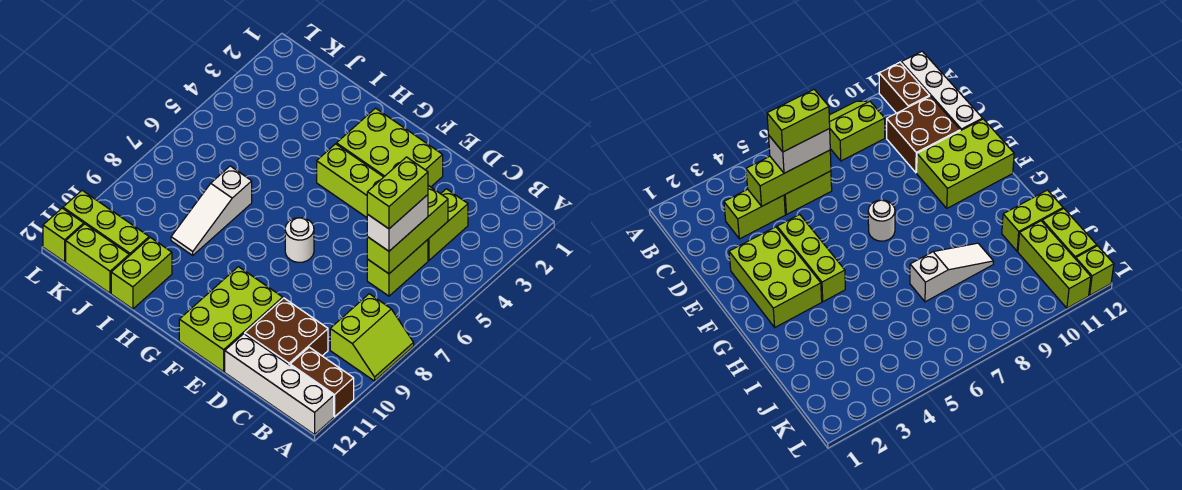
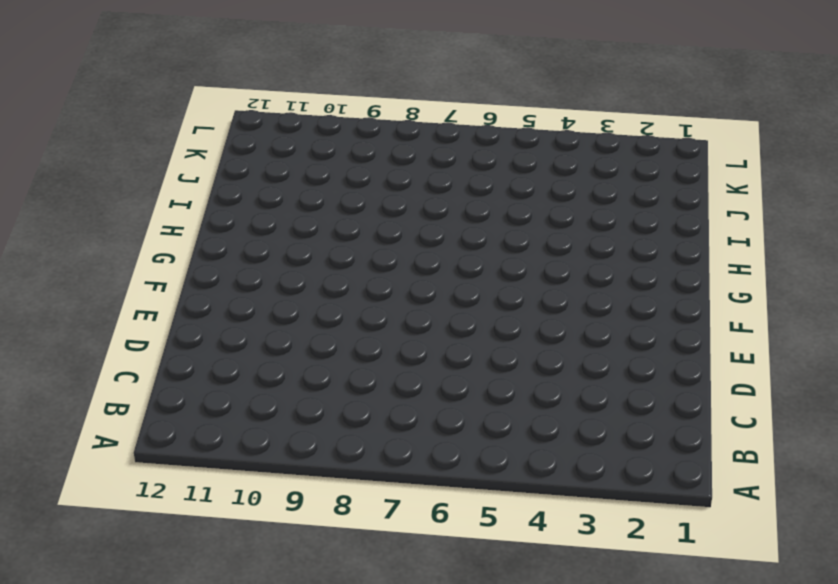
none -> lime slope A8:B9 level 1 top B
none -> brown brick A11:B11 level 1
none -> white brick A12:D12 level 1

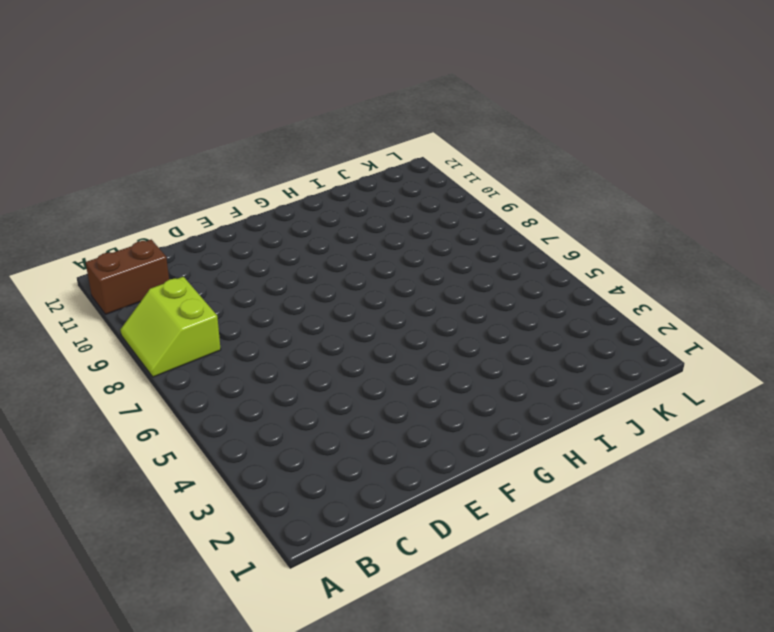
none -> white brick A12:D12 level 1
none -> lime brick C3:C4 level 1
none -> lime brick C5:C6 level 1

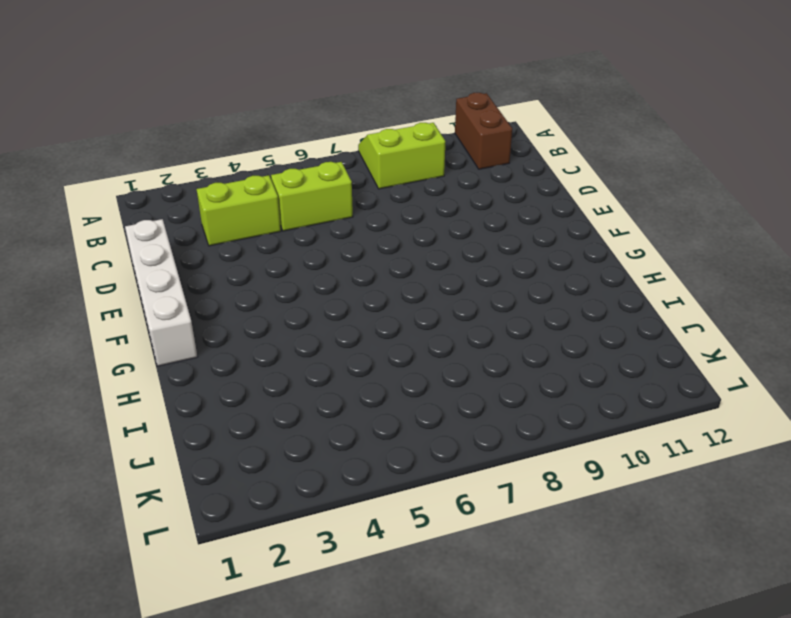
white brick D1:G1 level 1 -> white brick A12:D12 level 1
none -> brown brick C10:D11 level 1
none -> lime brick E2:G3 level 1
none -> lime brick E4:G4 level 1

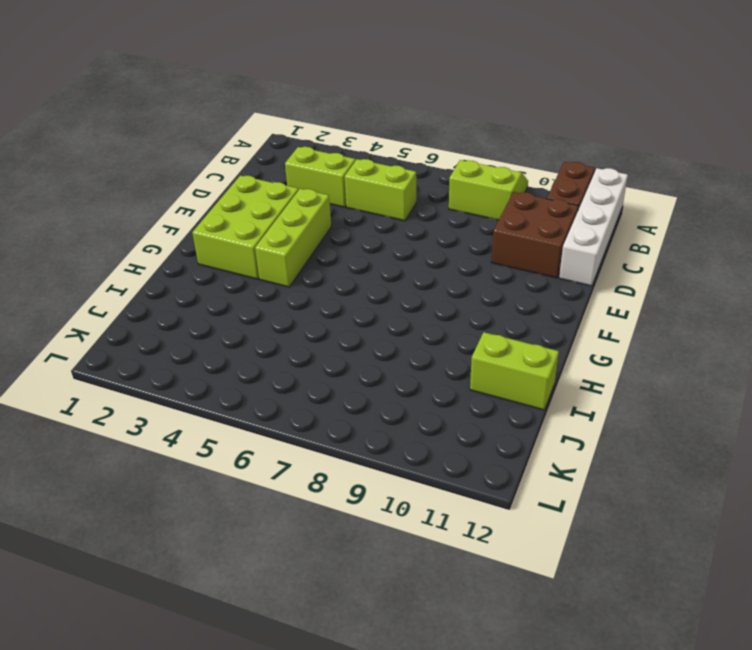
none -> lime brick E10:F12 level 1
none -> white round brick F7 level 1
none -> white slope I7:I9 level 1 top 7

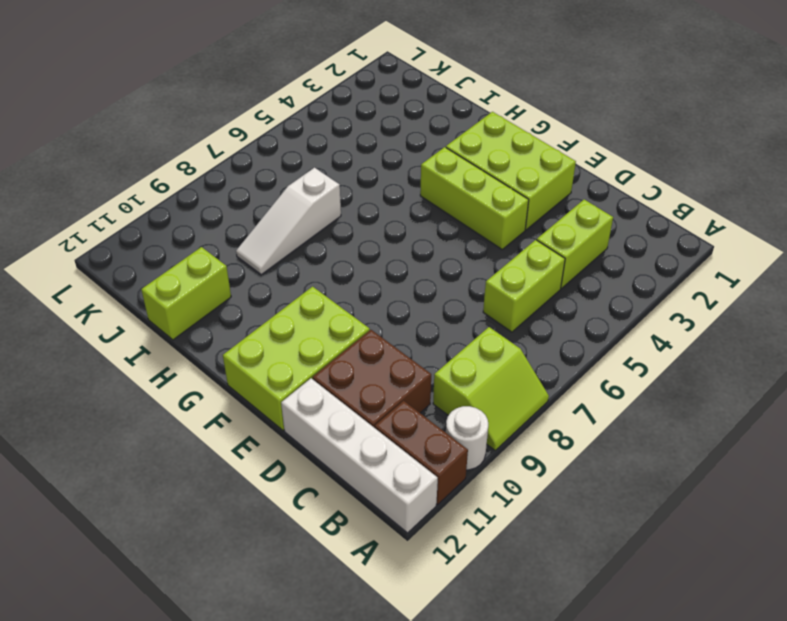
white round brick A10 level 1 -> white round brick F7 level 1
none -> lime brick J11:L11 level 1
none -> lime brick J12:K12 level 1
none -> lime brick L12 level 1

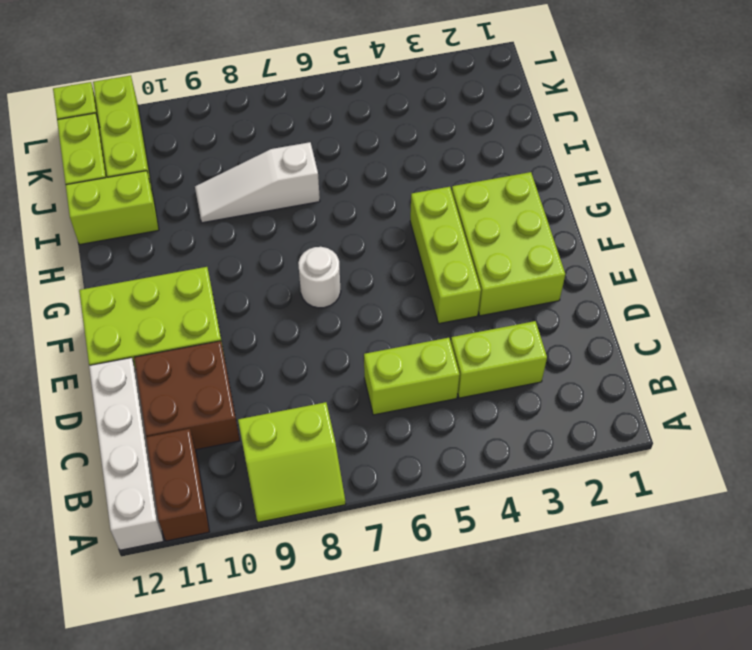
none -> lime brick C4:C6 level 2
none -> white brick C5:C6 level 3
none -> lime brick C5:C6 level 4

